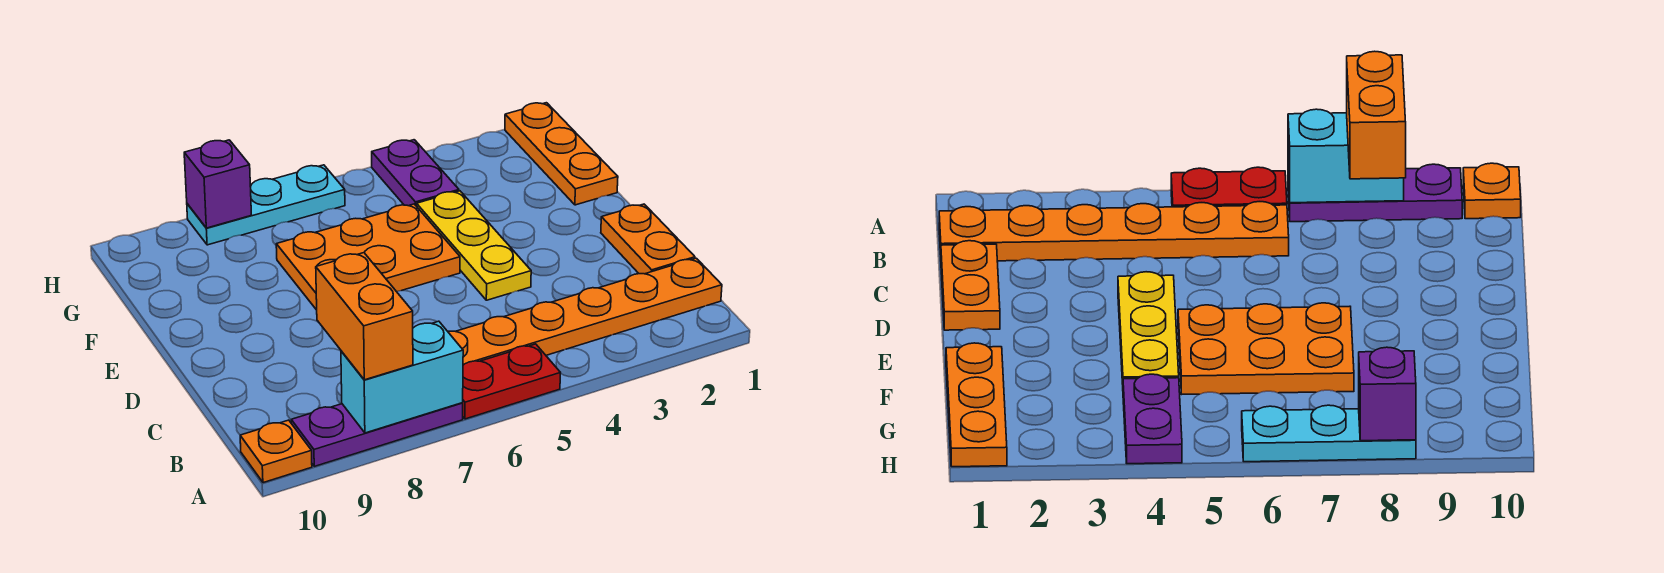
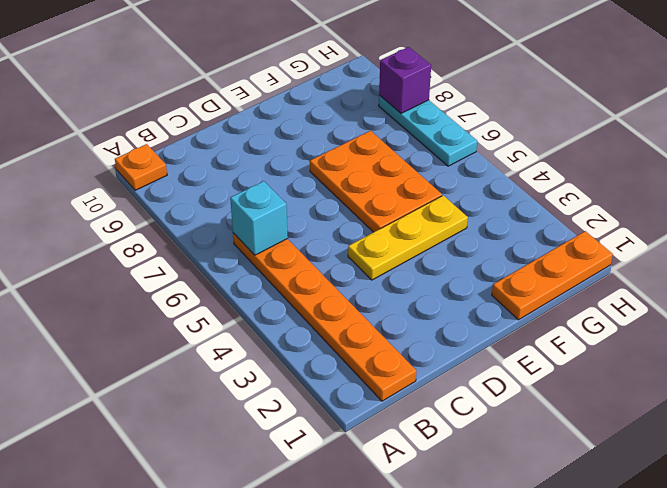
cyan brick B6 level 2 -> none
none -> red plate A5:A6 level 1
none -> purple plate A7:A9 level 1
none -> orange plate C1:D1 level 1

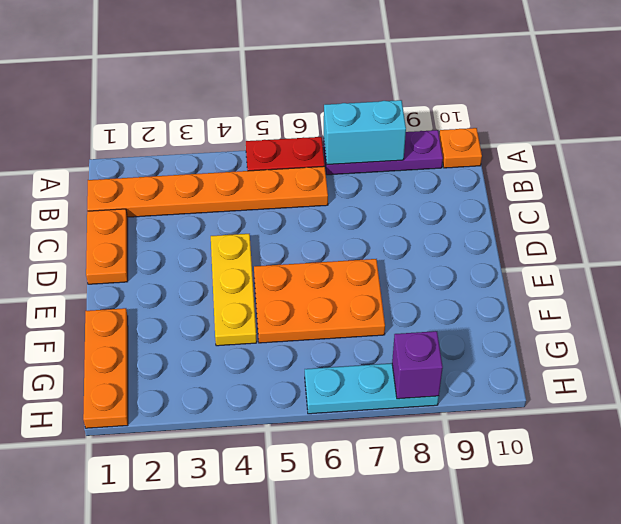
none -> purple plate G4:H4 level 1
none -> orange brick A8:B8 level 3

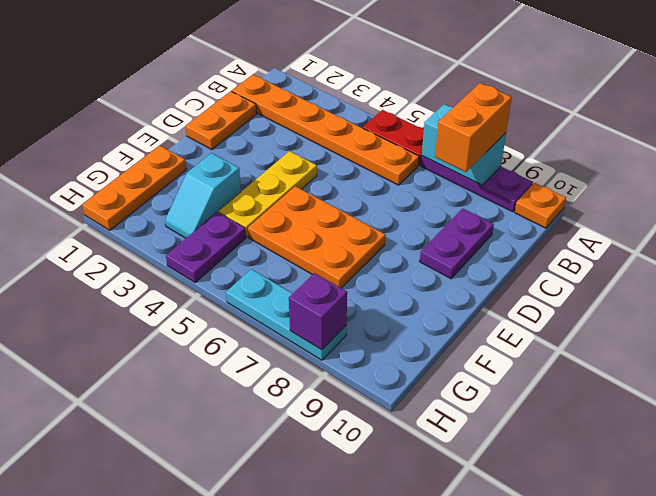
purple plate C9:D9 level 1 -> none
cyan slope F3:G3 level 1 top F -> none

